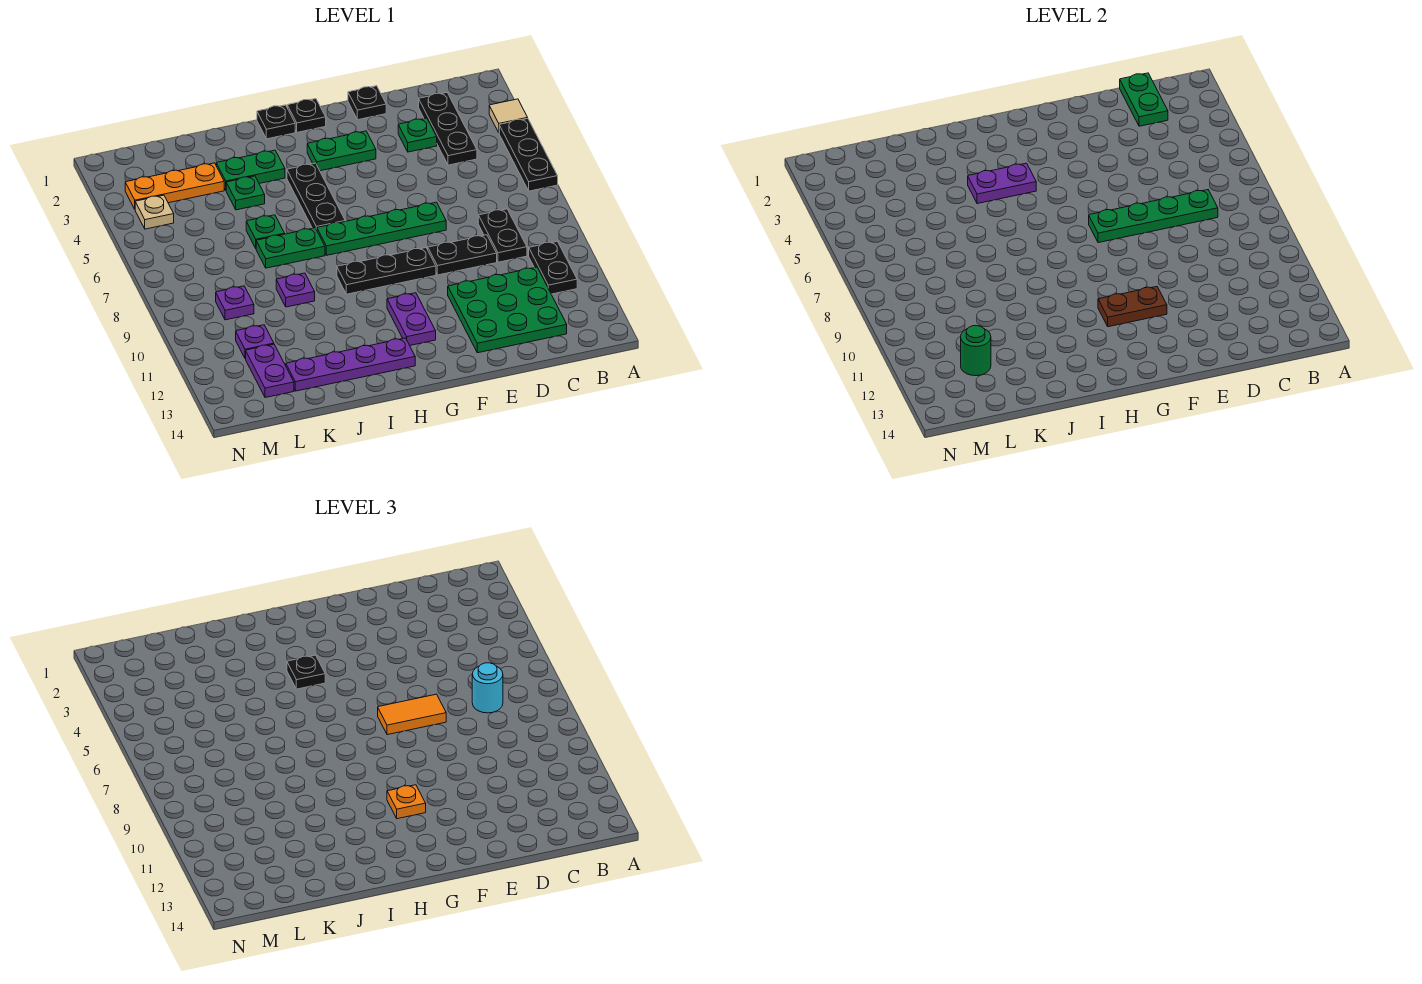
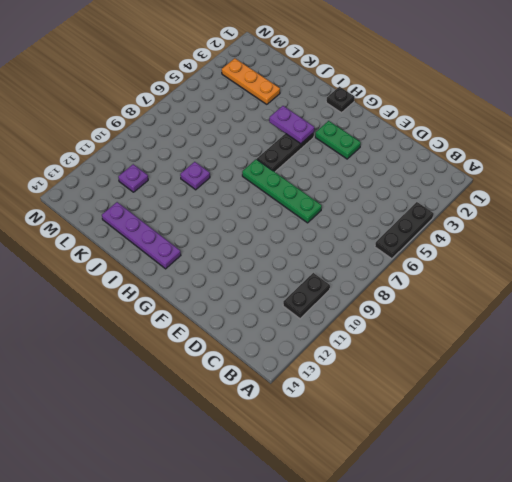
none -> tan tile A3 level 1
none -> black plate C2:C4 level 1
none -> black plate C8:C9 level 1
none -> green plate C11:E13 level 1

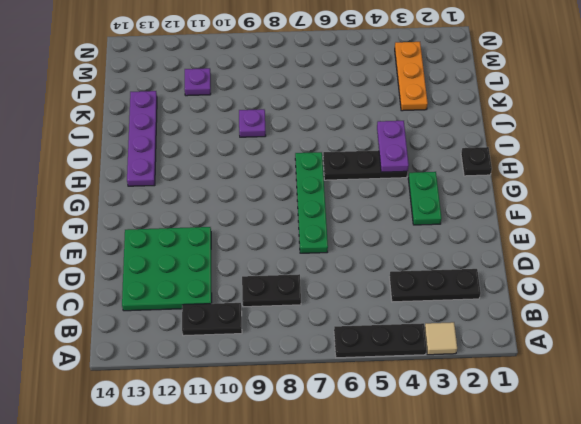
none -> green plate D3 level 1
none -> black plate D9:E9 level 1
none -> black plate E1 level 1
none -> black plate F9:H9 level 1

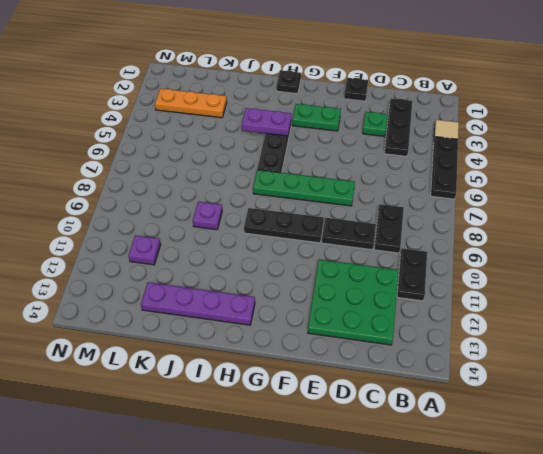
none -> black plate G1 level 1
none -> purple plate G11:G12 level 1
none -> green plate I3:J3 level 1
none -> green plate I7:J7 level 1

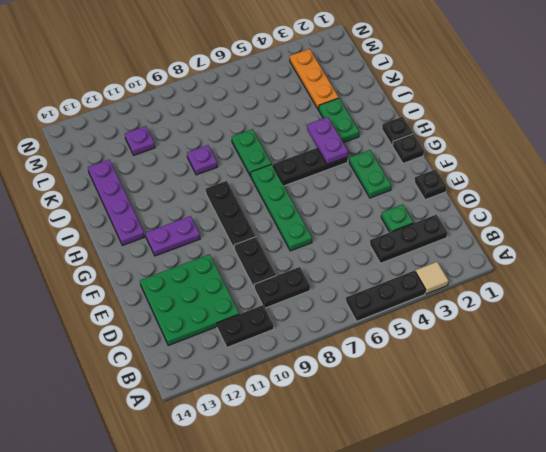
none -> green plate J4 level 1
none -> green plate J6 level 1
none -> purple plate L9 level 1
none -> purple plate L12:L13 level 1

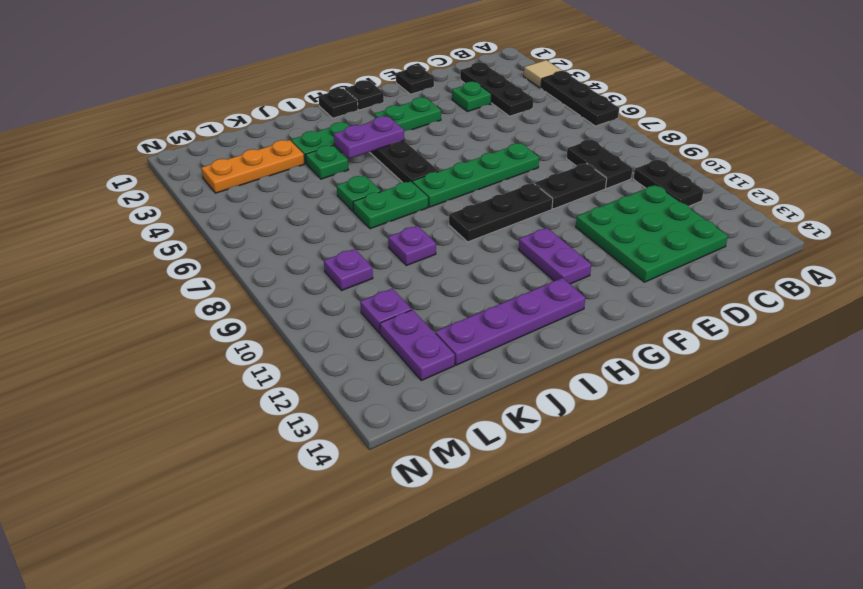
none -> tan plate M4 level 1
none -> green plate C1:C2 level 2
none -> green plate C7:F7 level 2
none -> brown plate F11:G11 level 2

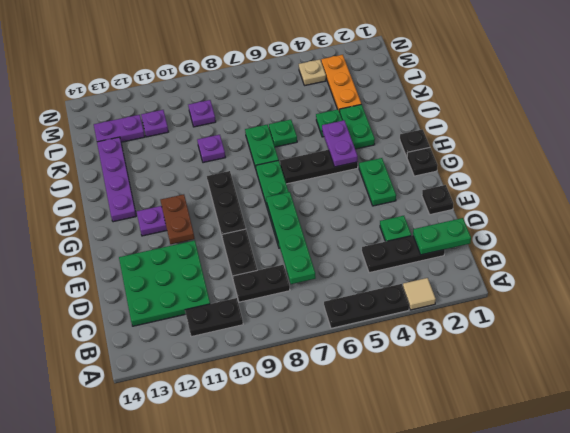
none -> green round brick L12 level 2
none -> cyan round brick C7 level 3
none -> orange tile E7:F7 level 3
none -> orange plate G11 level 3

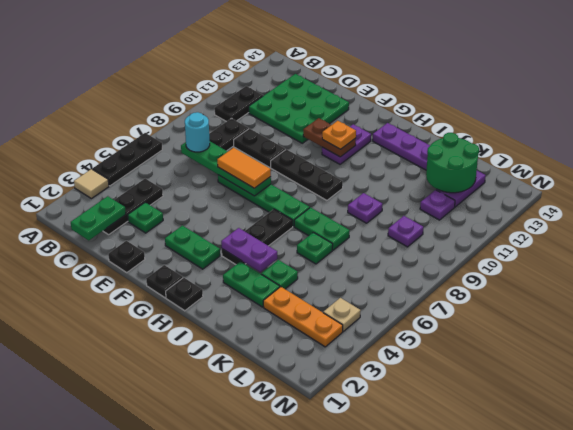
green round brick K12:L13 level 2 -> green round brick L12 level 2
none -> black plate H4 level 3

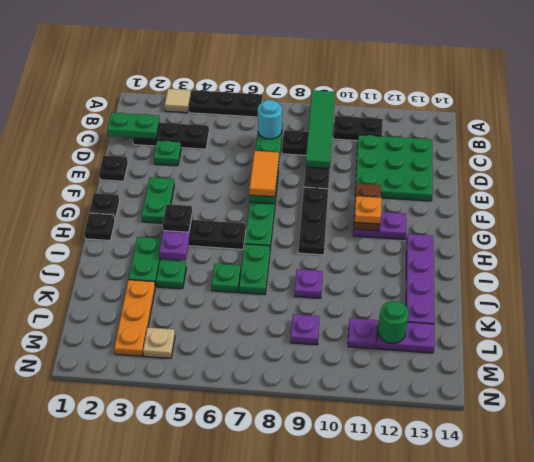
green tile A9:D9 level 2 -> none

